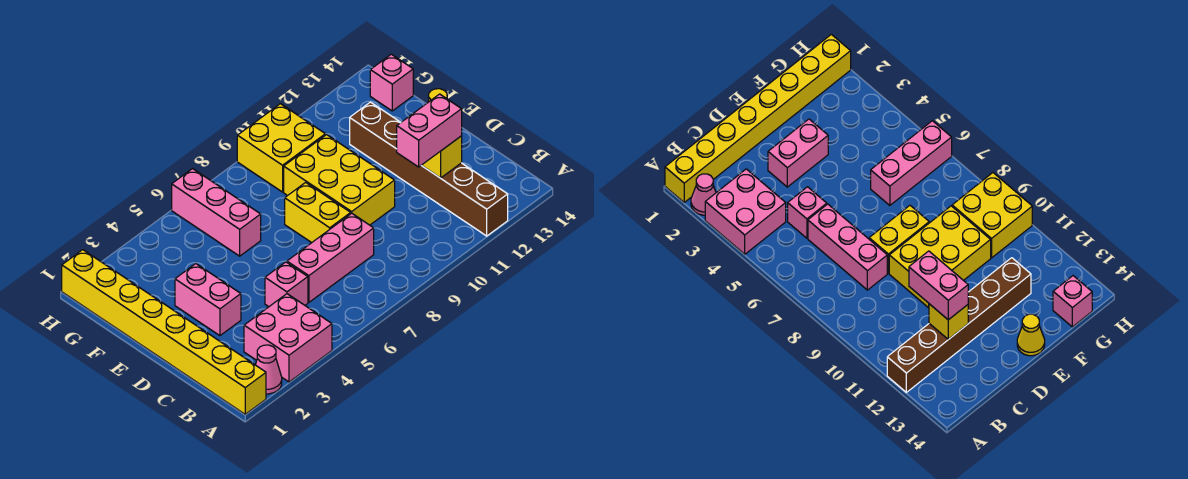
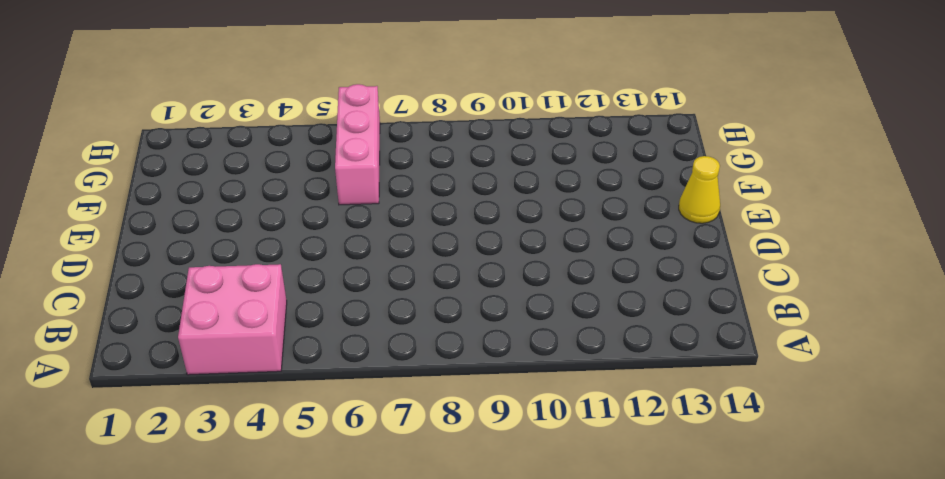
none -> yellow brick A1:H1 level 1
none -> pink cone A2 level 1
none -> brown brick A12:F12 level 1

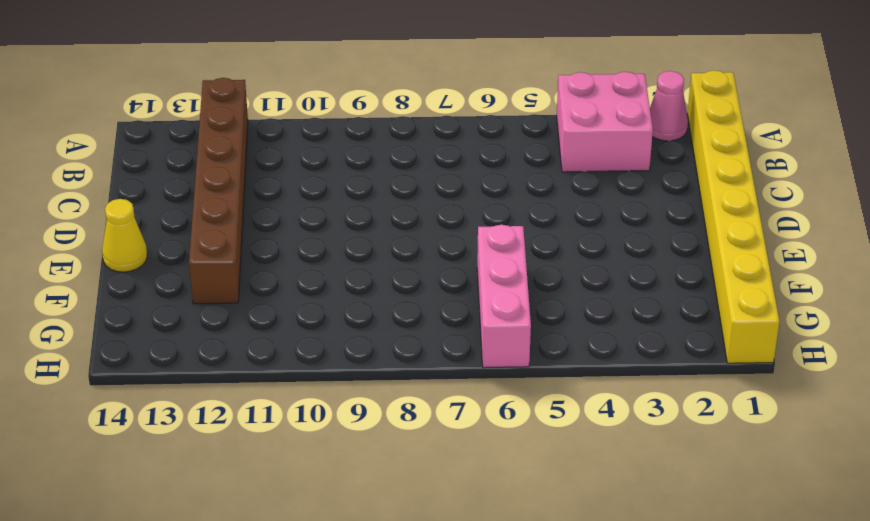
none -> pink brick C5 level 1
none -> pink brick C6:C8 level 1
none -> pink brick D3:E3 level 1

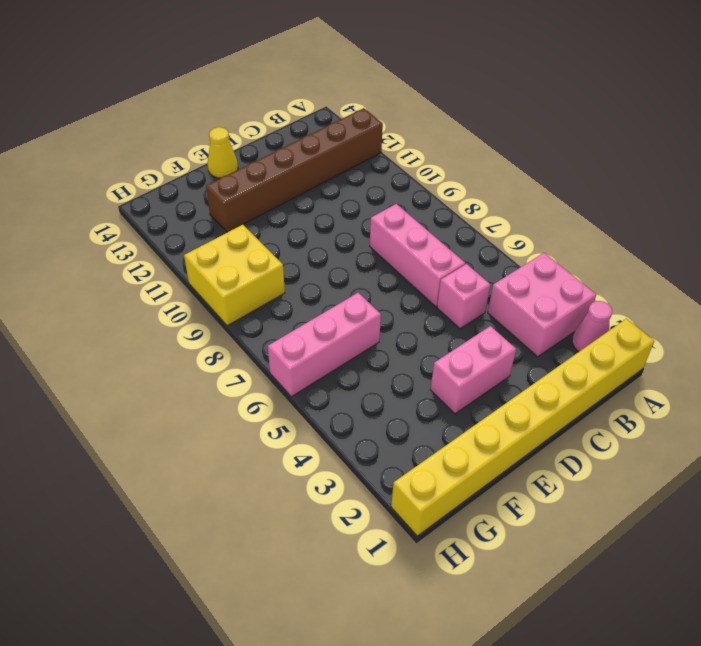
none -> yellow brick D8:E8 level 1
none -> yellow brick D9:F10 level 1
none -> pink brick G14 level 1

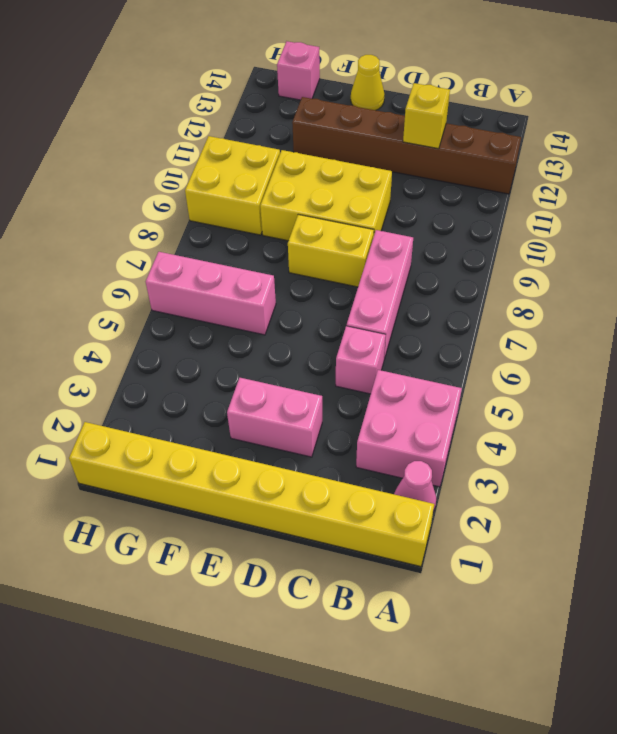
none -> pink brick C11:C12 level 3

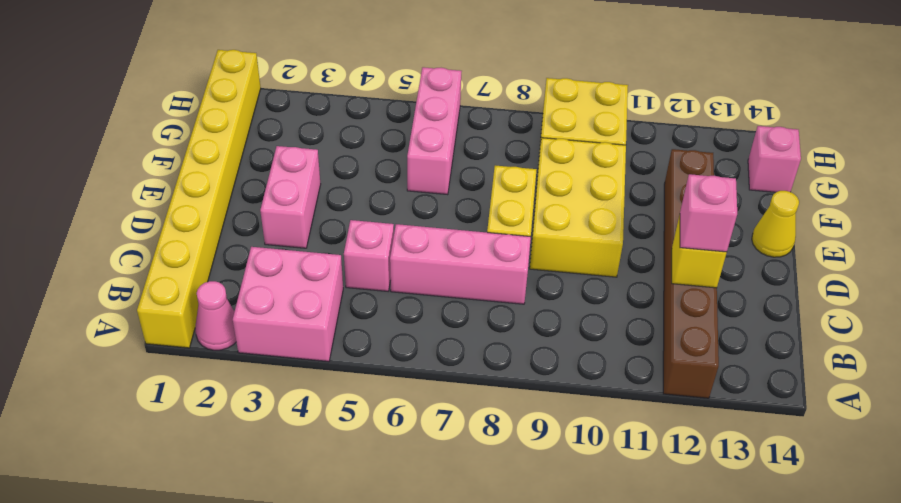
pink brick C12 level 3 -> pink brick C11:C12 level 3

